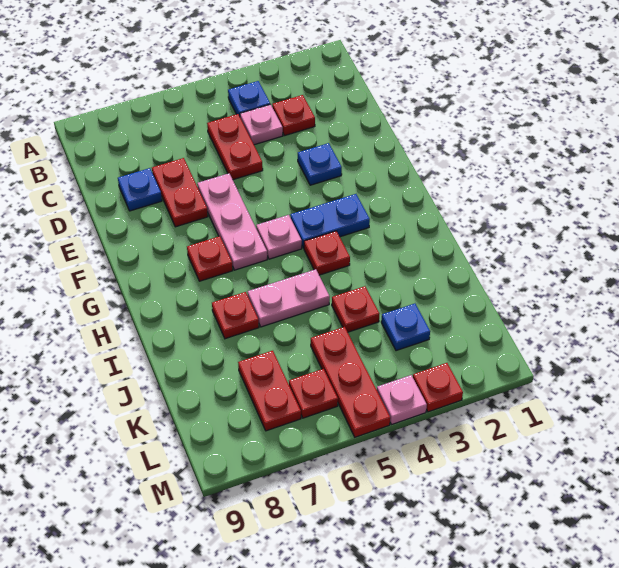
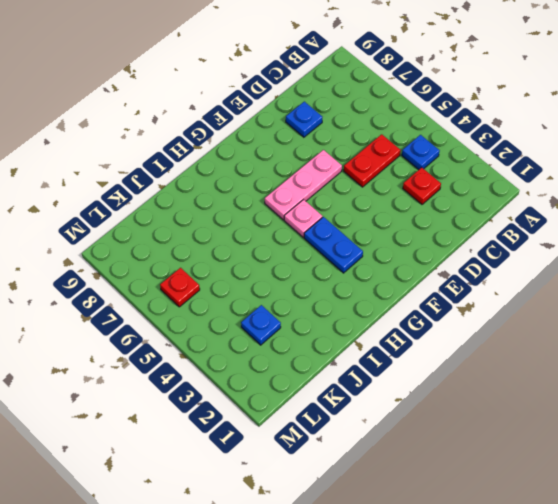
none -> pink plate C4 level 1
none -> red plate D7:E7 level 1
none -> blue plate E3 level 1

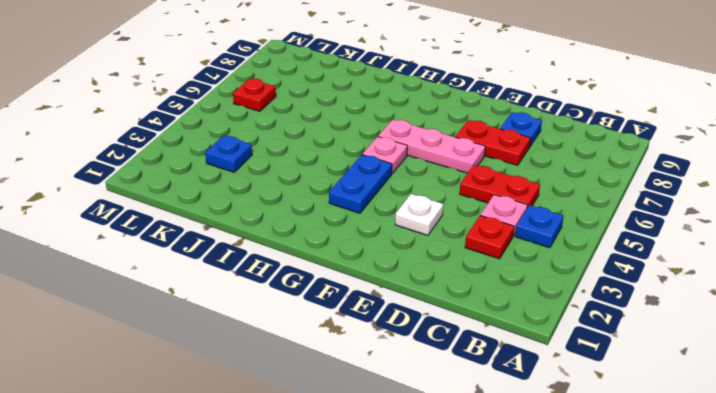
white plate E3 level 1 -> blue plate E3 level 1
none -> red plate G7 level 1
none -> red plate H4 level 1
none -> pink plate I5:I6 level 1

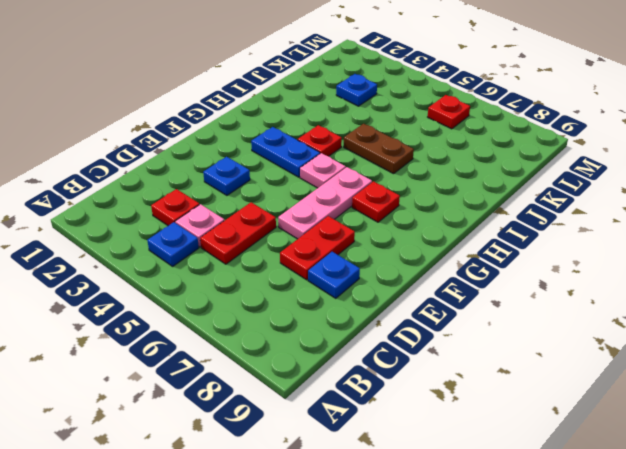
brown plate I5:I6 level 1 -> pink plate I5:I6 level 1
none -> red plate I7 level 1
none -> red plate J4 level 1
none -> red plate K5:M5 level 1

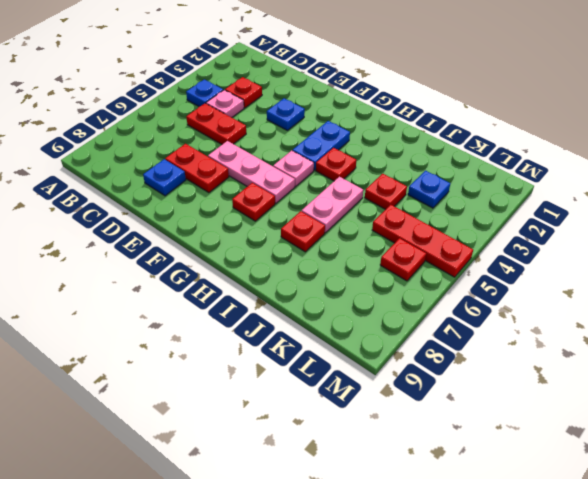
none -> red plate K7:L7 level 1
none -> red plate M3 level 1
none -> pink plate M4 level 1

